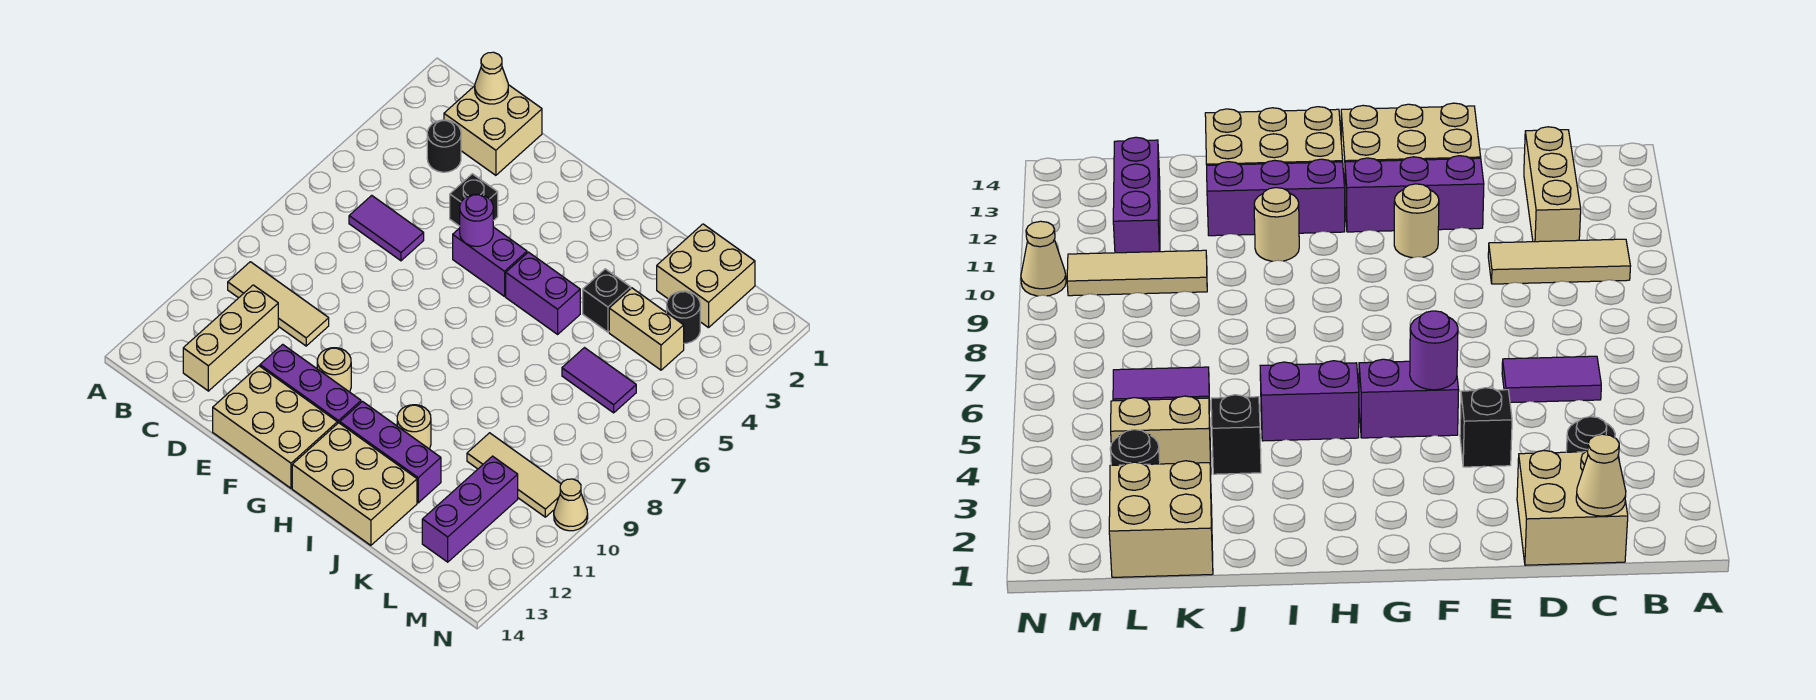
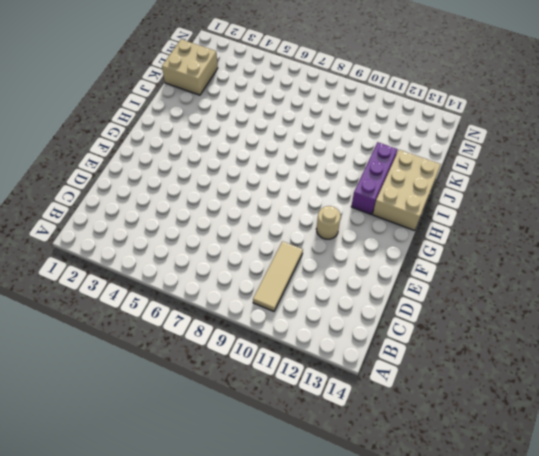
none -> tan brick C1:D2 level 1
none -> black round brick C3 level 1
none -> purple tile C6:D6 level 1

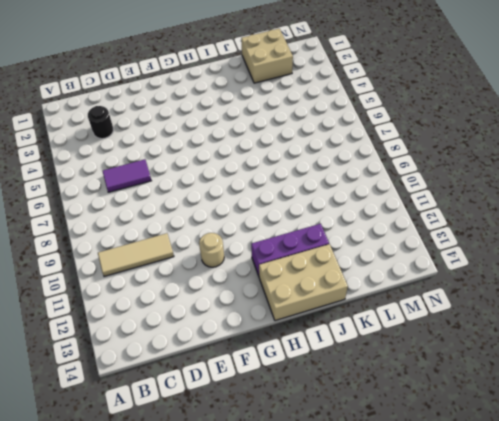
none -> tan brick C1:D2 level 1
none -> tan brick C11:C13 level 1
none -> black brick E4 level 1

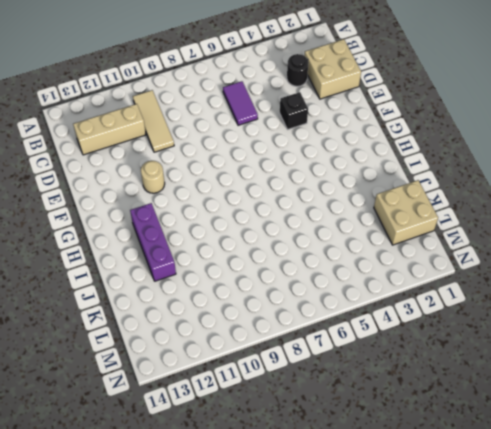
none -> purple brick E12:G12 level 1
none -> tan brick E13:G14 level 1
none -> purple brick F5:G5 level 1

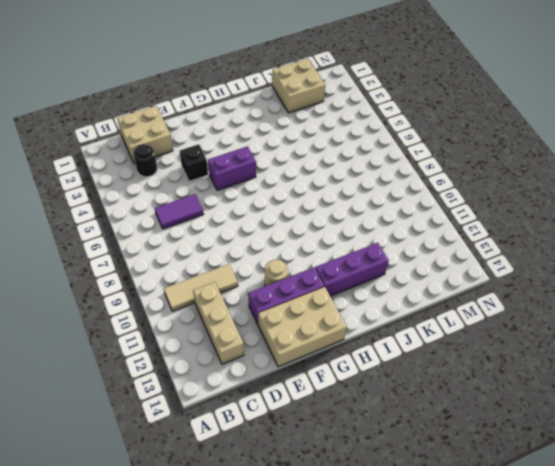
none -> purple brick H5:I5 level 1
none -> tan brick H13:J14 level 1
none -> tan round brick I11 level 1

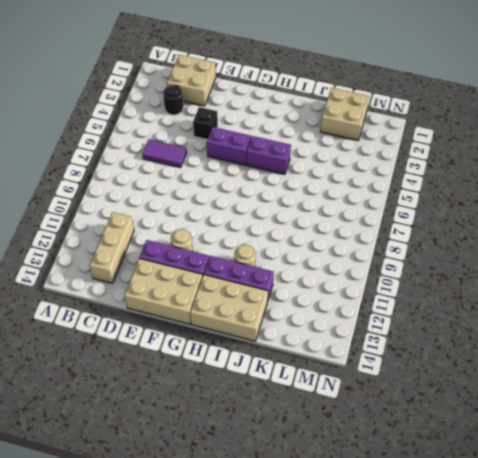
none -> tan tile B10:D10 level 1
none -> black brick J4 level 1
none -> tan brick K4:L4 level 1

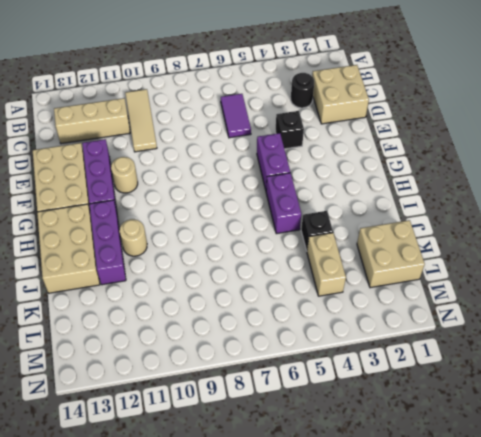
none -> purple tile K6:L6 level 1
none -> tan tile K10:M10 level 1
none -> black round brick L3 level 1

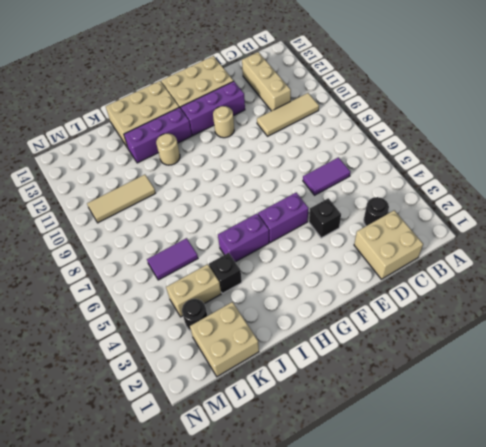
none -> purple brick L11:L13 level 1
none -> tan cone N10 level 1
none -> tan cone C1 level 2

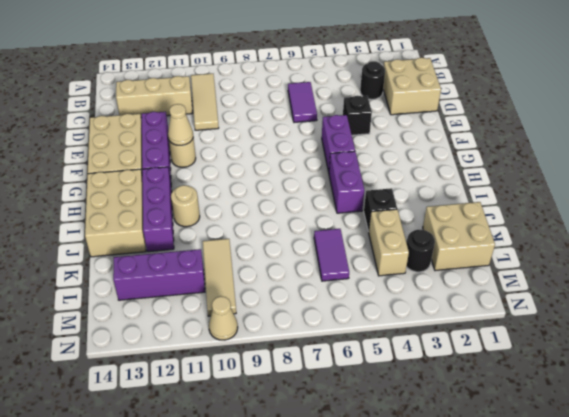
tan cone F11 level 2 -> tan cone C1 level 2
none -> purple round brick F5 level 2

